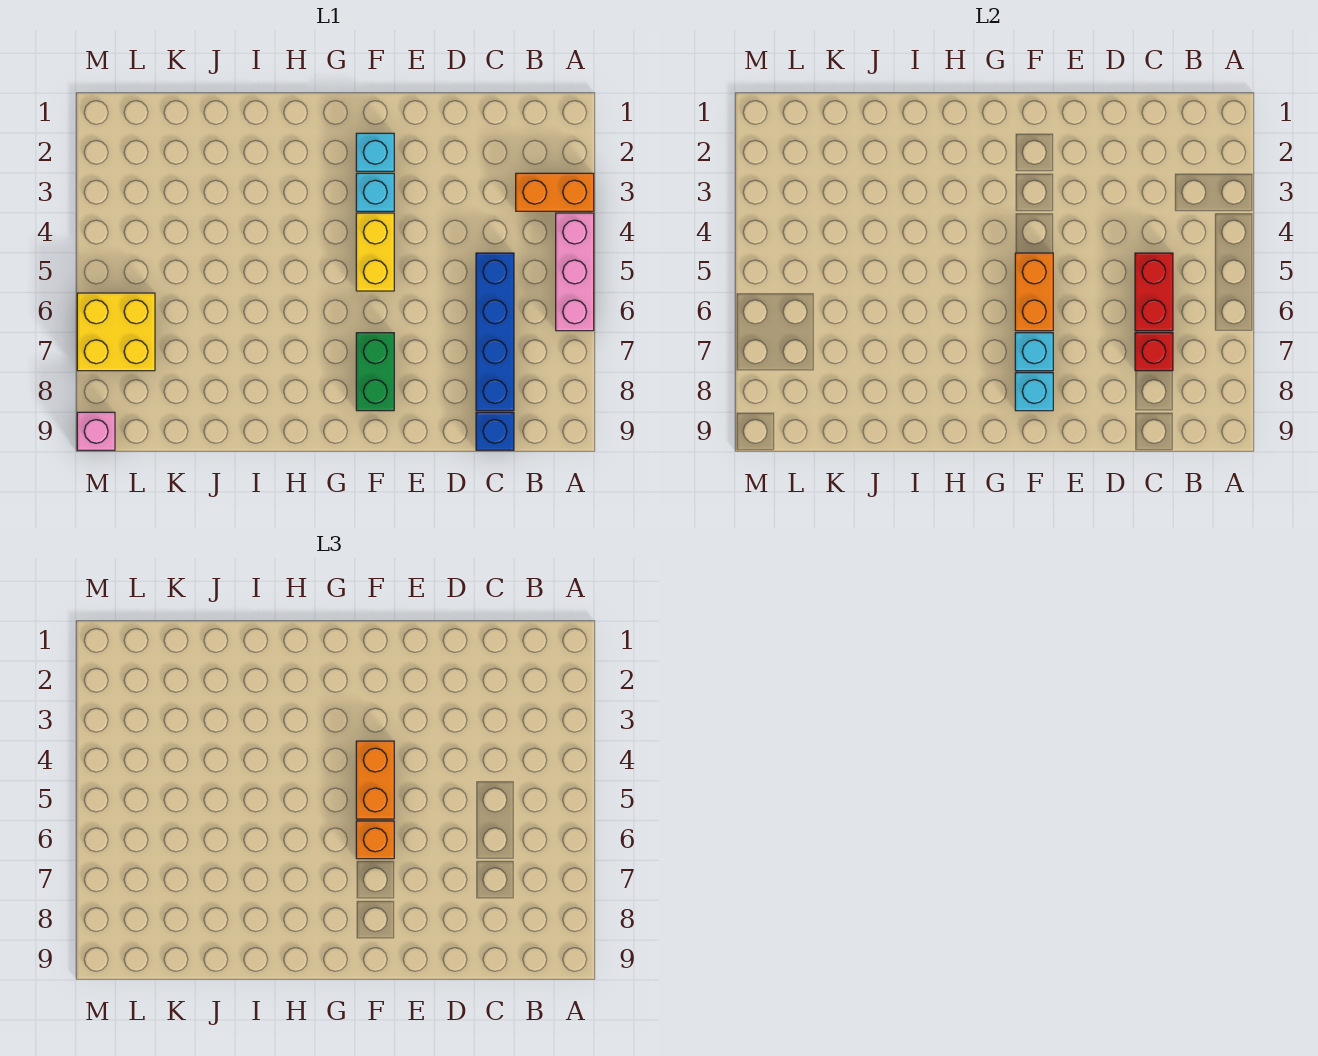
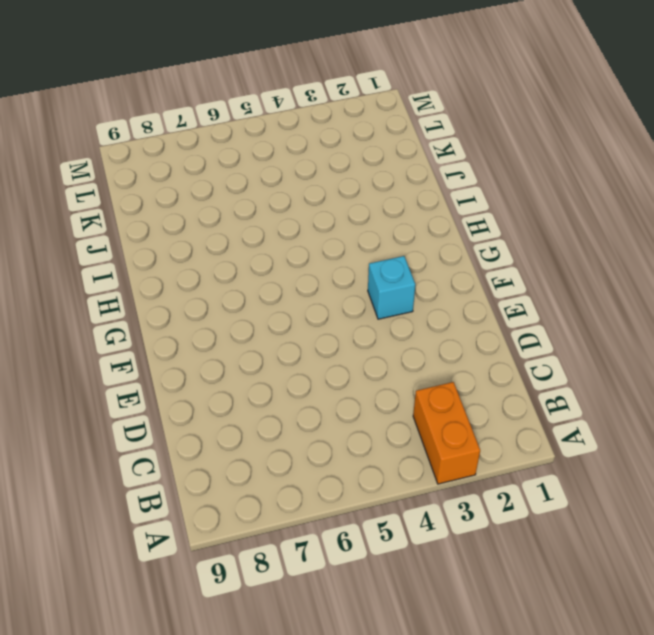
none -> pink brick A4:A6 level 1
none -> blue brick C5:C8 level 1
none -> blue brick C9 level 1

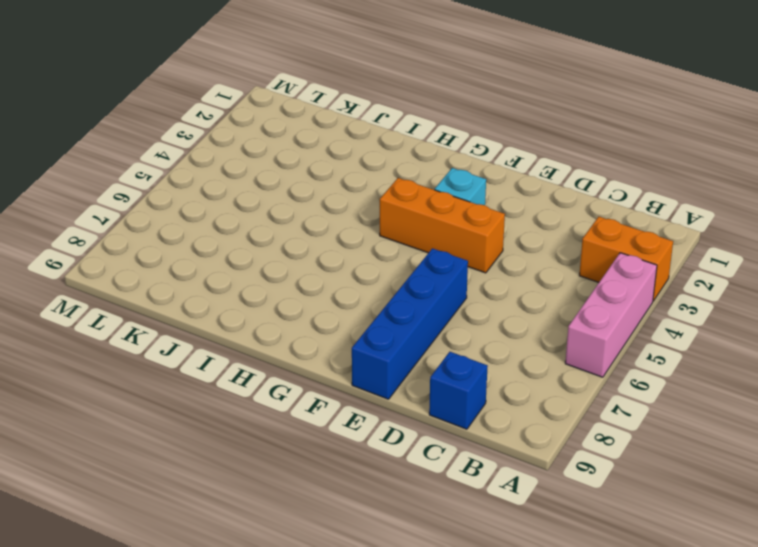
orange brick E4:G4 level 1 -> yellow brick F4:F5 level 1
blue brick E6:E9 level 1 -> blue brick C5:C8 level 1
none -> cyan brick F2 level 1
none -> green brick F7:F8 level 1
none -> yellow brick L6:M7 level 1

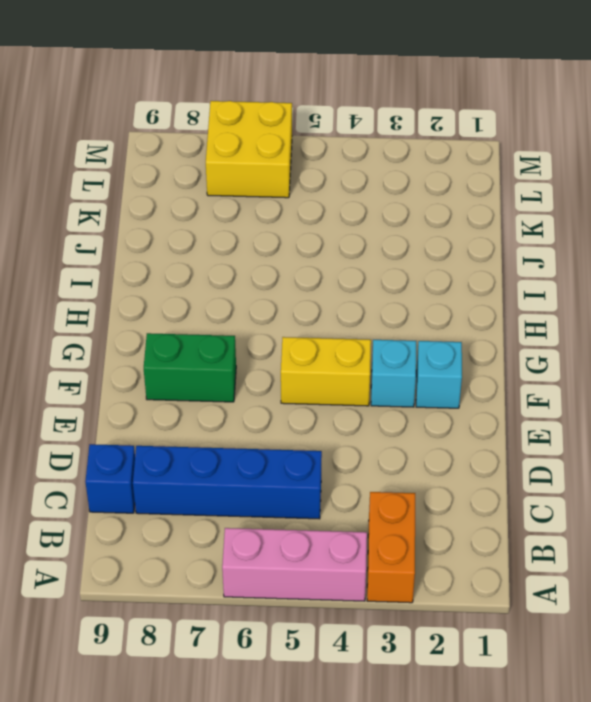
none -> pink brick M9 level 1
none -> red brick C5:C6 level 2
none -> red brick C7 level 2

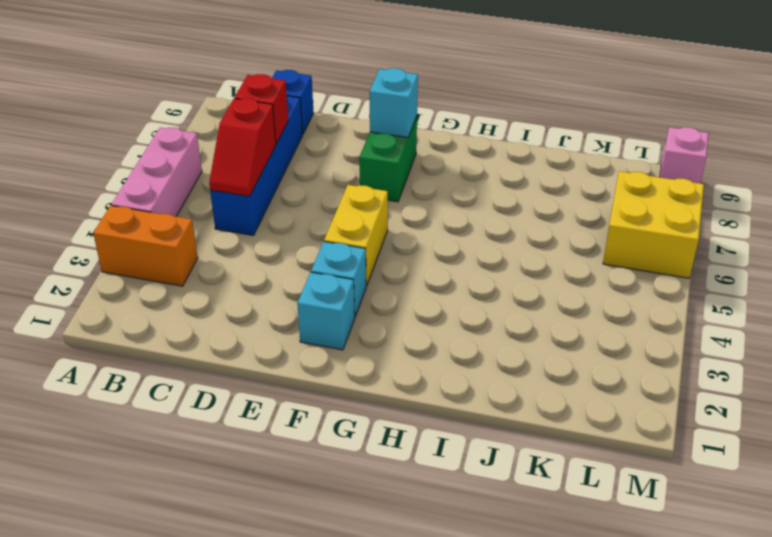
red slope C5:C6 level 2 top 6 -> red brick C5:C6 level 2
none -> orange brick F5:F6 level 2
none -> cyan brick F7 level 2
none -> orange brick F4:F5 level 3

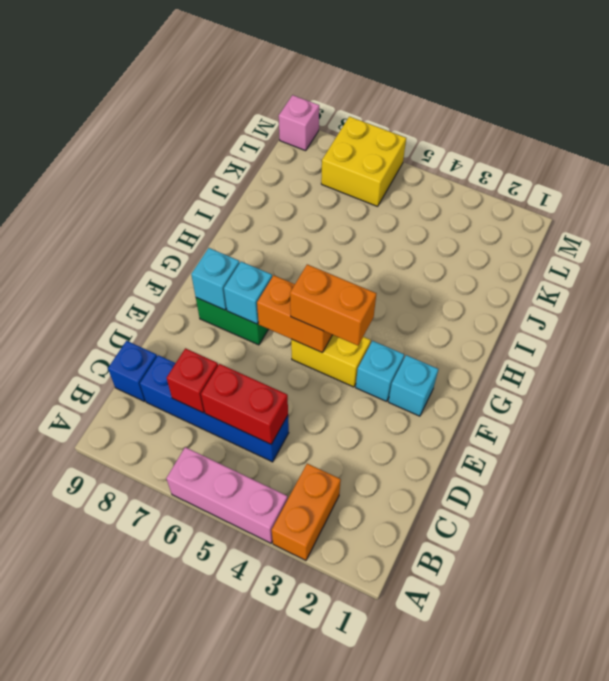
none -> orange brick F6 level 3

